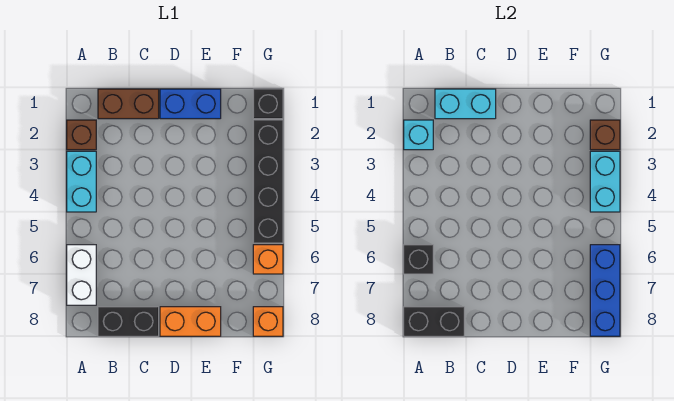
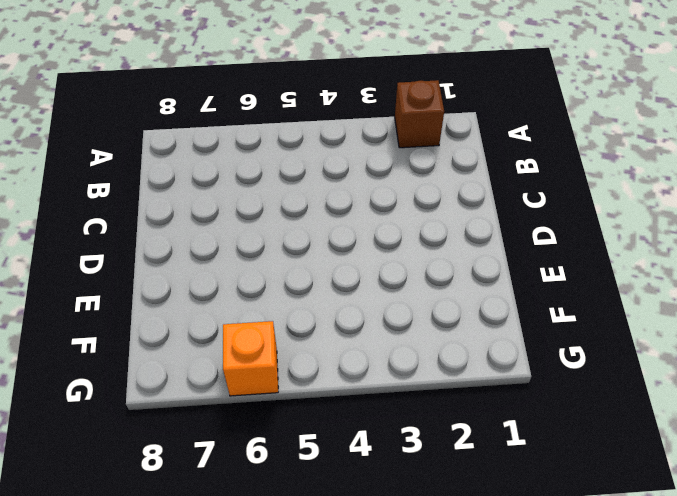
none -> cyan brick A3:A4 level 1
none -> white brick A6:A7 level 1
none -> brown brick B1:C1 level 1

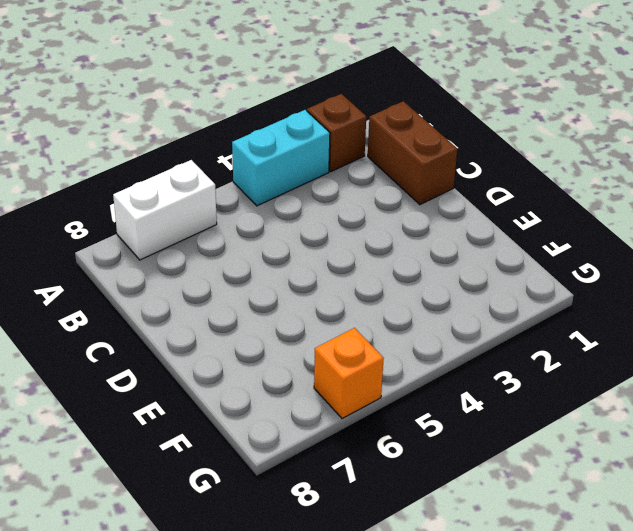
none -> black brick B8:C8 level 1
none -> blue brick D1:E1 level 1
none -> orange brick D8:E8 level 1

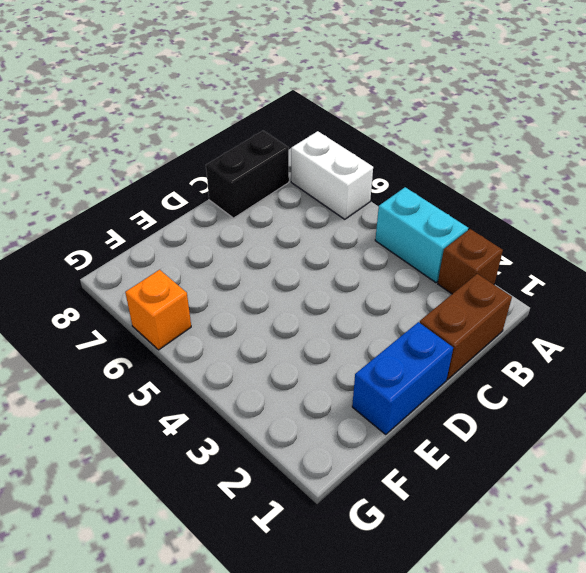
none -> orange brick D8:E8 level 1
none -> black brick G1 level 1
none -> black brick G2:G5 level 1

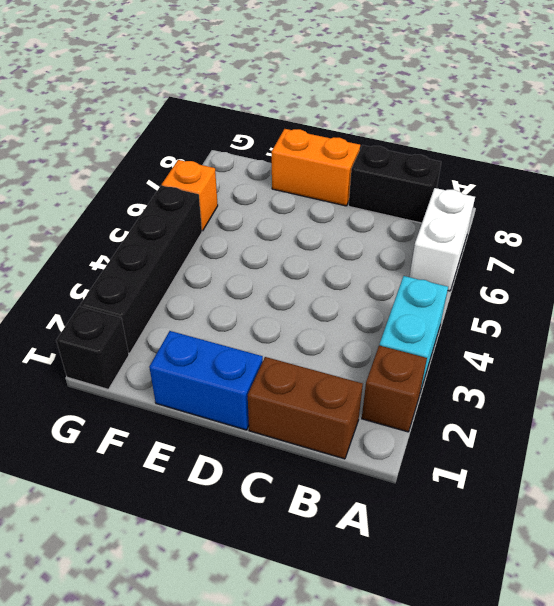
none -> orange brick G8 level 1
none -> cyan brick A2 level 2
none -> black brick A6 level 2

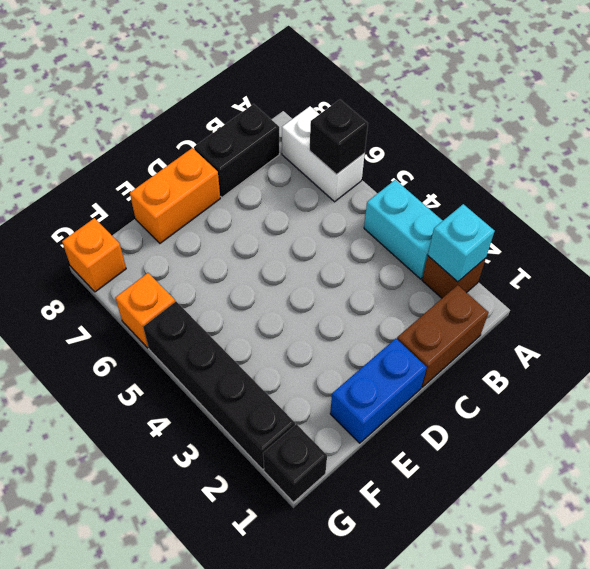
none -> black brick A8:B8 level 2
none -> cyan brick B1:C1 level 2
none -> brown brick G2 level 2

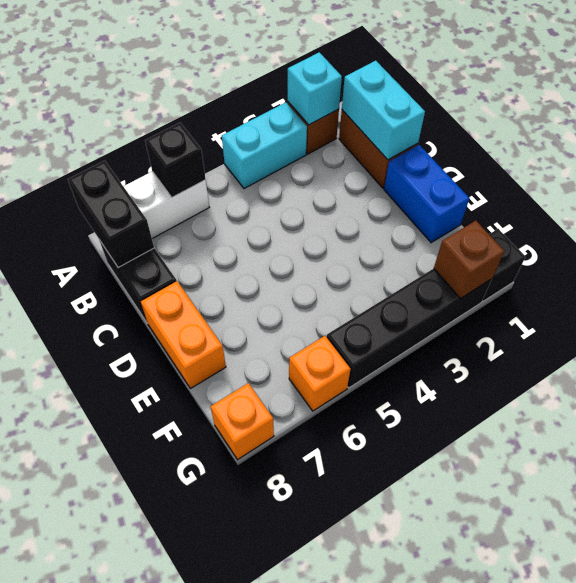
none -> cyan brick G3:G4 level 2
none -> blue brick G6:G8 level 2

